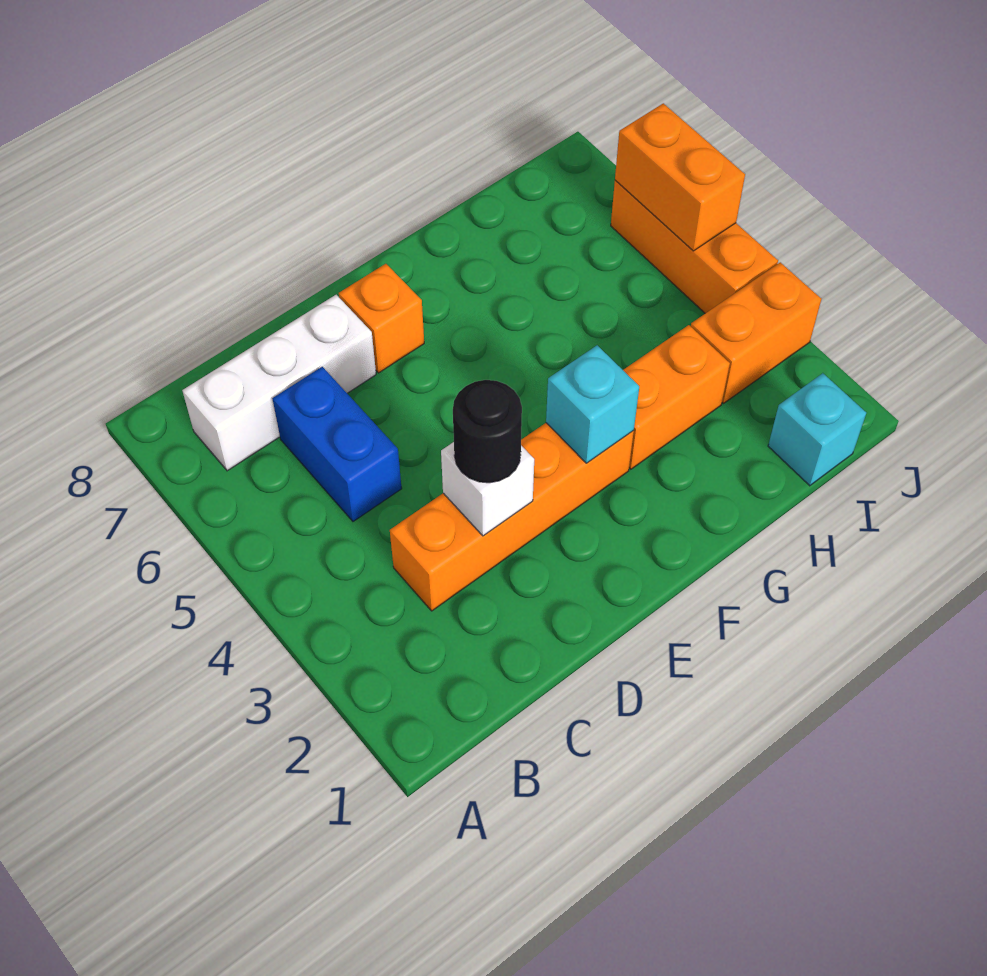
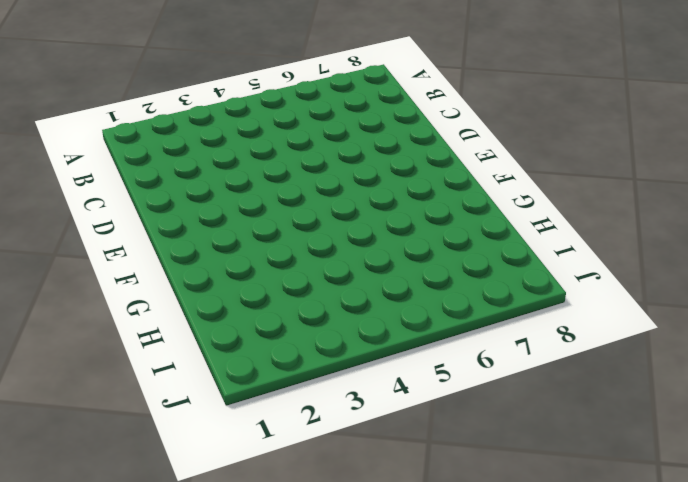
none -> white brick B7:D7 level 1
none -> orange brick C3:F3 level 1
none -> blue brick C5:C6 level 1

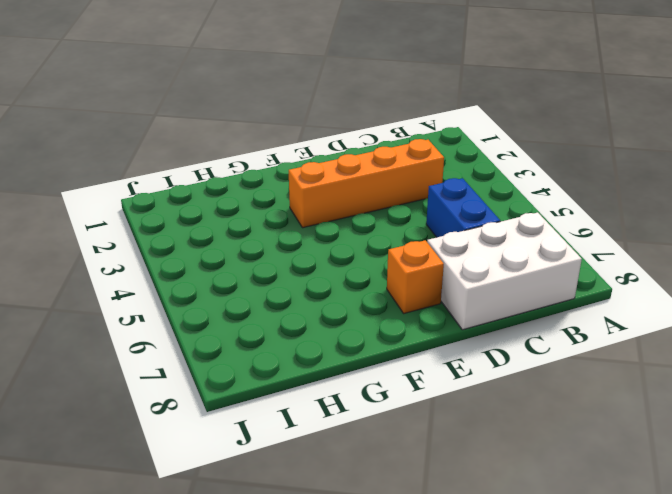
white brick B7:D8 level 1 -> white brick B7:D7 level 1
none -> orange brick G3:H3 level 1
none -> cyan brick I1 level 1
none -> orange brick I3:J3 level 1

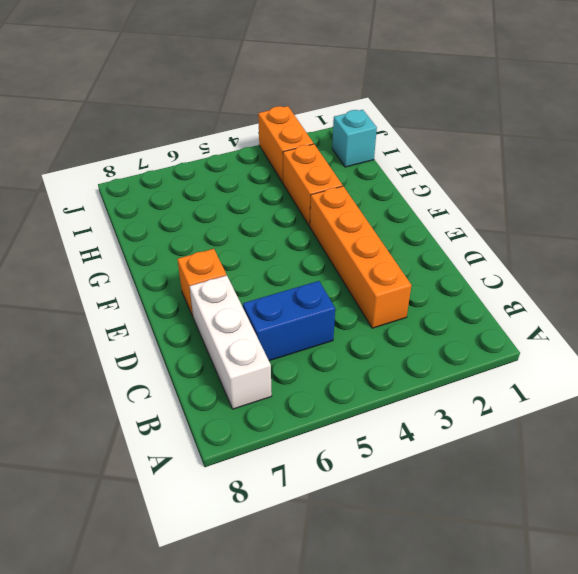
none -> orange brick J4:J6 level 1
none -> white brick D3 level 2
none -> cyan brick F3 level 2

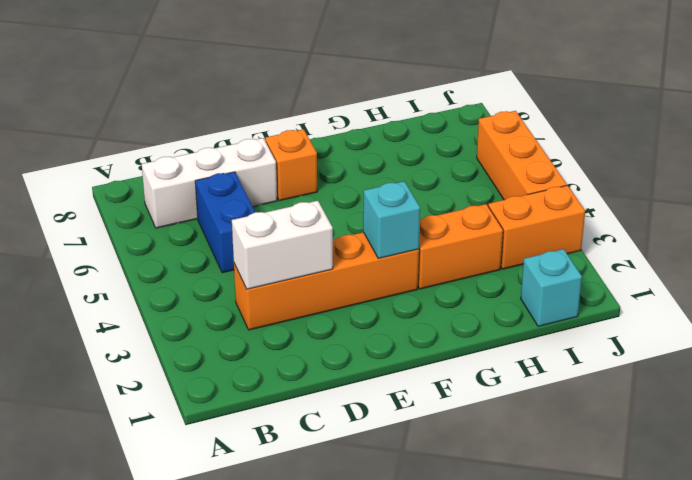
white brick C3:D3 level 2 -> white brick D3 level 2
none -> orange brick J5:J6 level 2
none -> black round brick D3 level 3

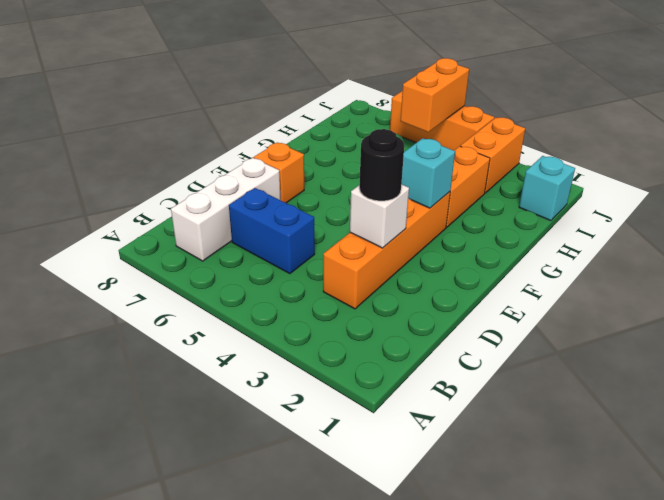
orange brick I5:J5 level 2 -> orange brick J5:J6 level 2

